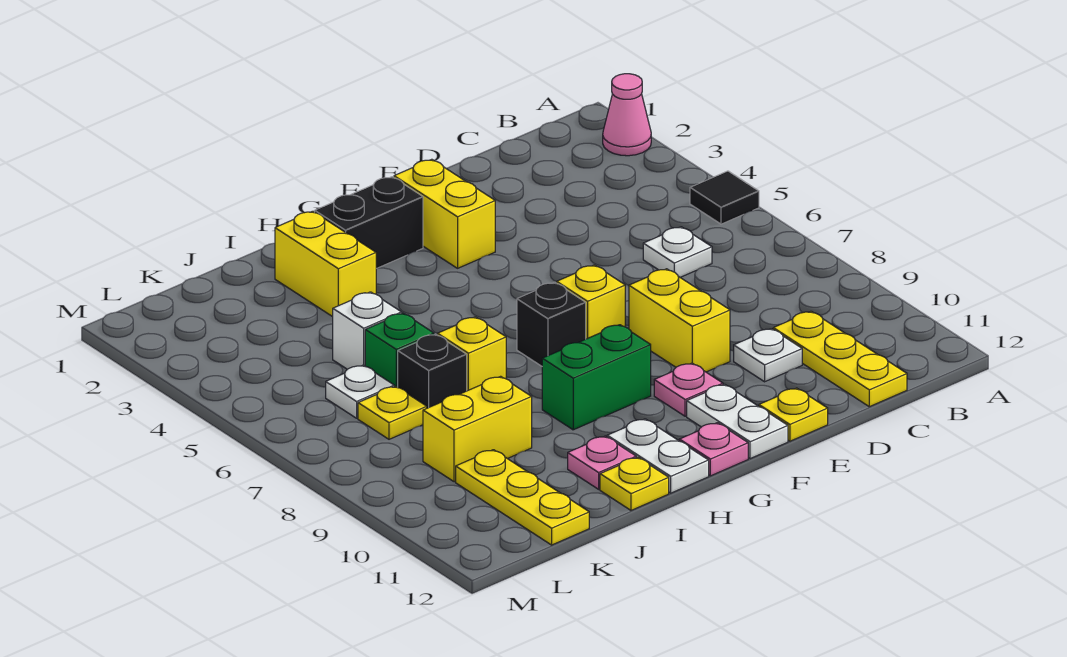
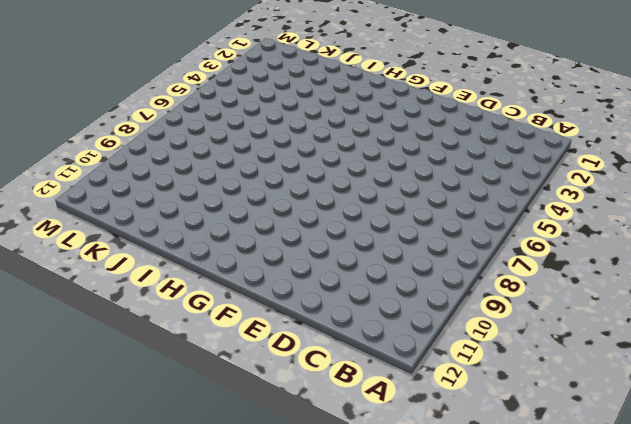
none -> pink cone A2 level 1
none -> black tile A5 level 1
none -> white plate C6 level 1

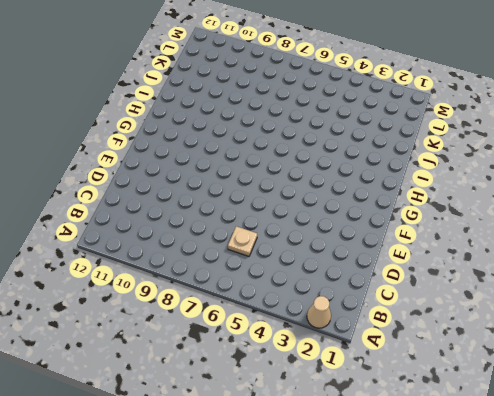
tan cone A2 level 1 -> pink cone A2 level 1
tan plate C6 level 1 -> white plate C6 level 1
none -> black tile A5 level 1
none -> yellow plate C10:C12 level 1
none -> white plate D10 level 1

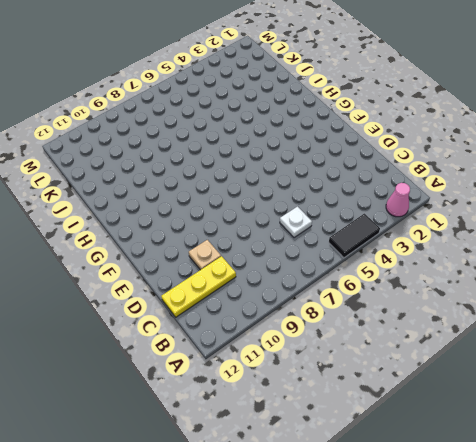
black tile A4:A5 level 1 -> black tile A5 level 1
tan plate D10 level 1 -> white plate D10 level 1
none -> yellow brick E8:E9 level 1
none -> yellow plate E12 level 1
none -> yellow brick F2:F3 level 1

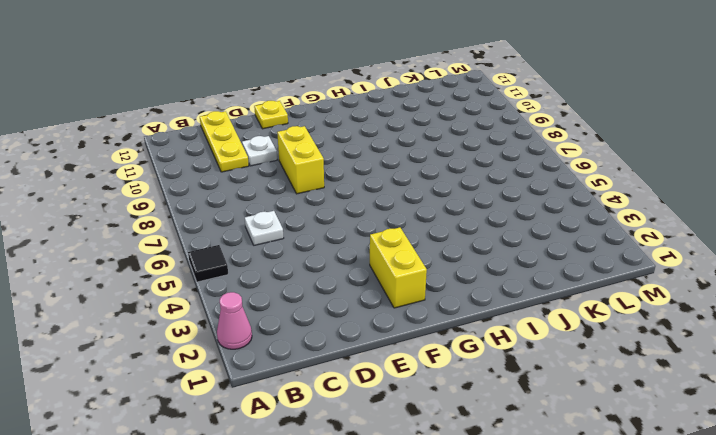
none -> yellow brick F7 level 1
none -> pink plate F10 level 1
none -> white plate F11:F12 level 1

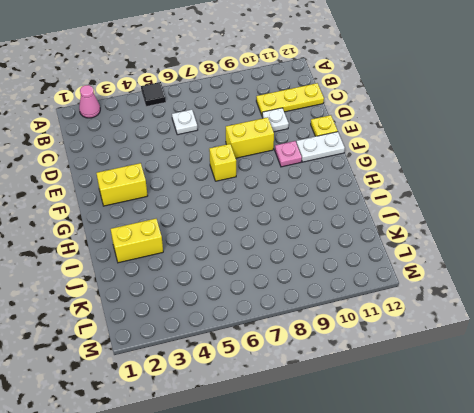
none -> black brick G2:H2 level 1
none -> black brick G7 level 1
none -> green brick G9:H9 level 1

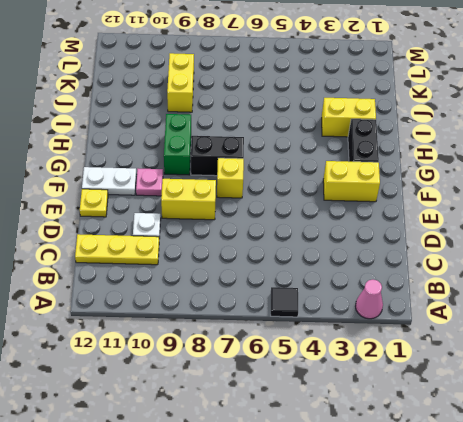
black brick G7:G8 level 1 -> black brick G7 level 1
none -> white plate C6 level 1
none -> pink plate G12 level 1
none -> white plate H11:H12 level 1

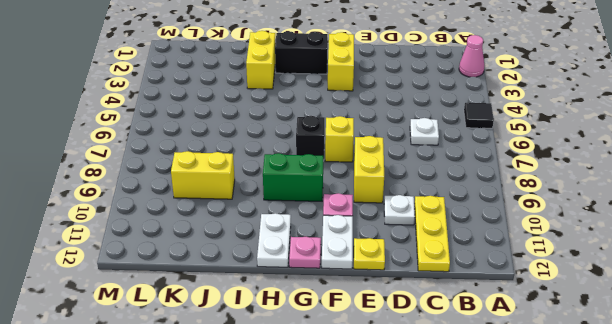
none -> yellow brick I7 level 1
none -> pink plate I11 level 1
none -> yellow plate I12 level 1

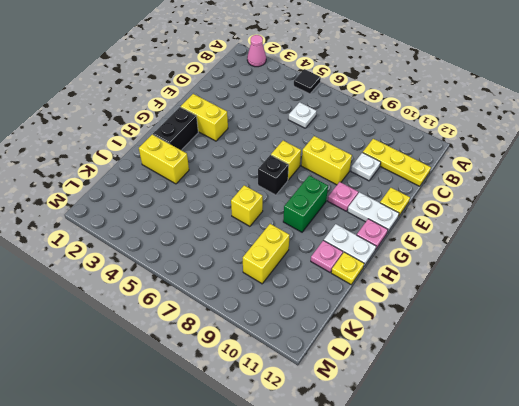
none -> white brick J5 level 1
none -> green brick J6 level 1
none -> black brick J7 level 1

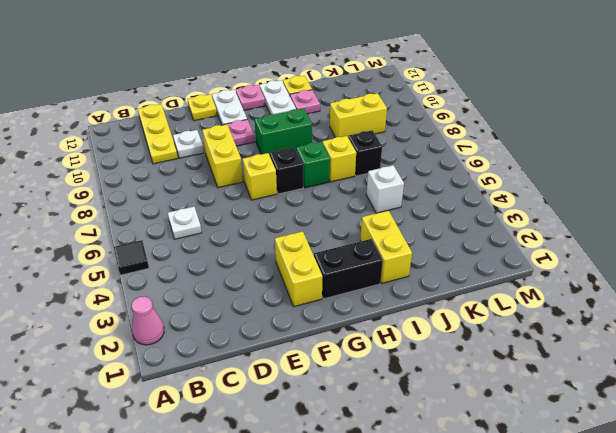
green brick H7 level 1 -> green brick J6 level 1
none -> white plate K6 level 1
none -> yellow plate K7 level 1
none -> yellow plate K10:K12 level 1

